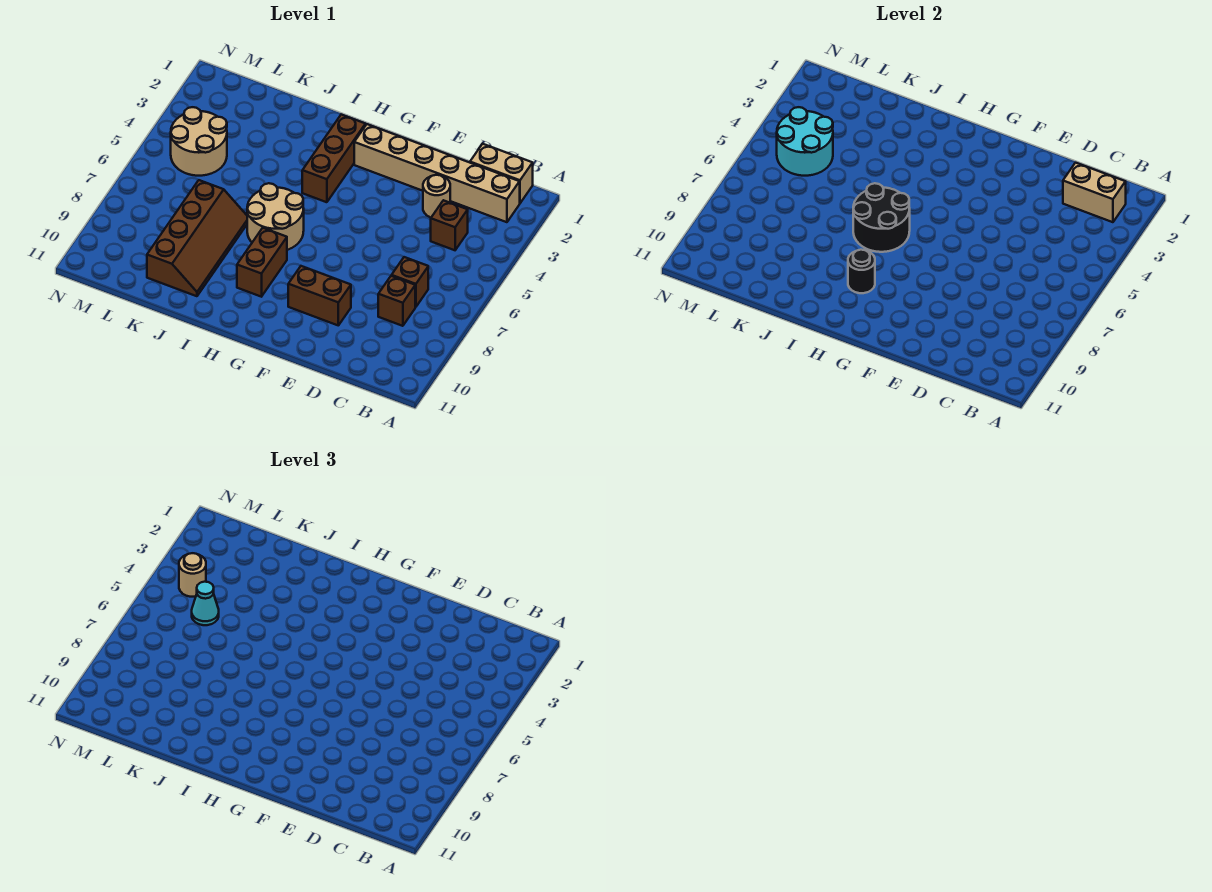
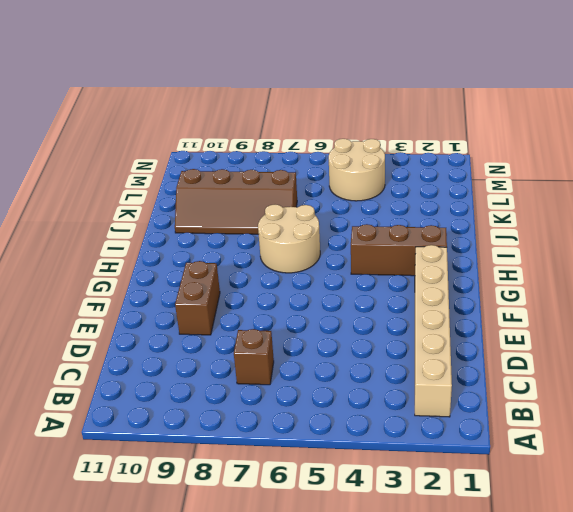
none -> tan brick B1:C1 level 1
none -> brown brick C4 level 1
none -> brown brick C8 level 1

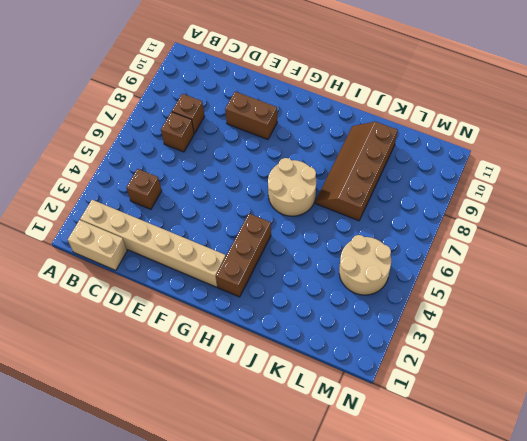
none -> tan round brick D3 level 1
none -> brown brick H8:H9 level 1
none -> tan brick B2:C2 level 2

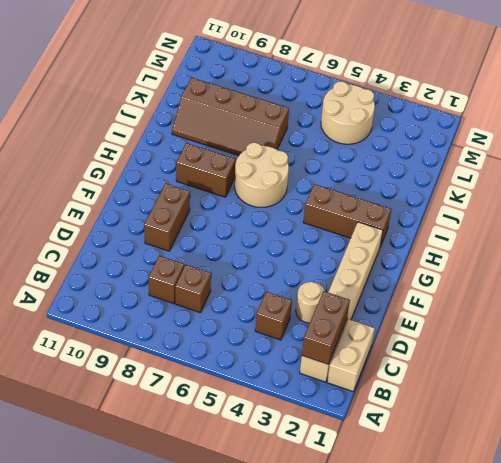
brown brick B2:C2 level 2 -> tan brick B2:C2 level 2
none -> black round brick H6:I7 level 2
none -> black round brick H9 level 2
none -> cyan round brick L4:M5 level 2

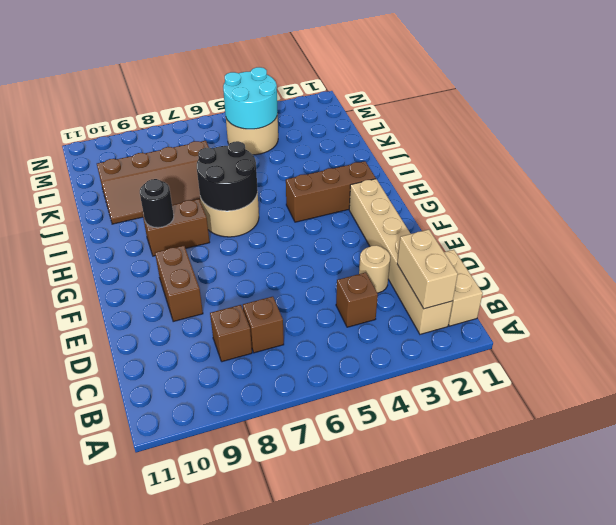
none -> cyan cone L5 level 3
none -> tan round brick M4 level 3

